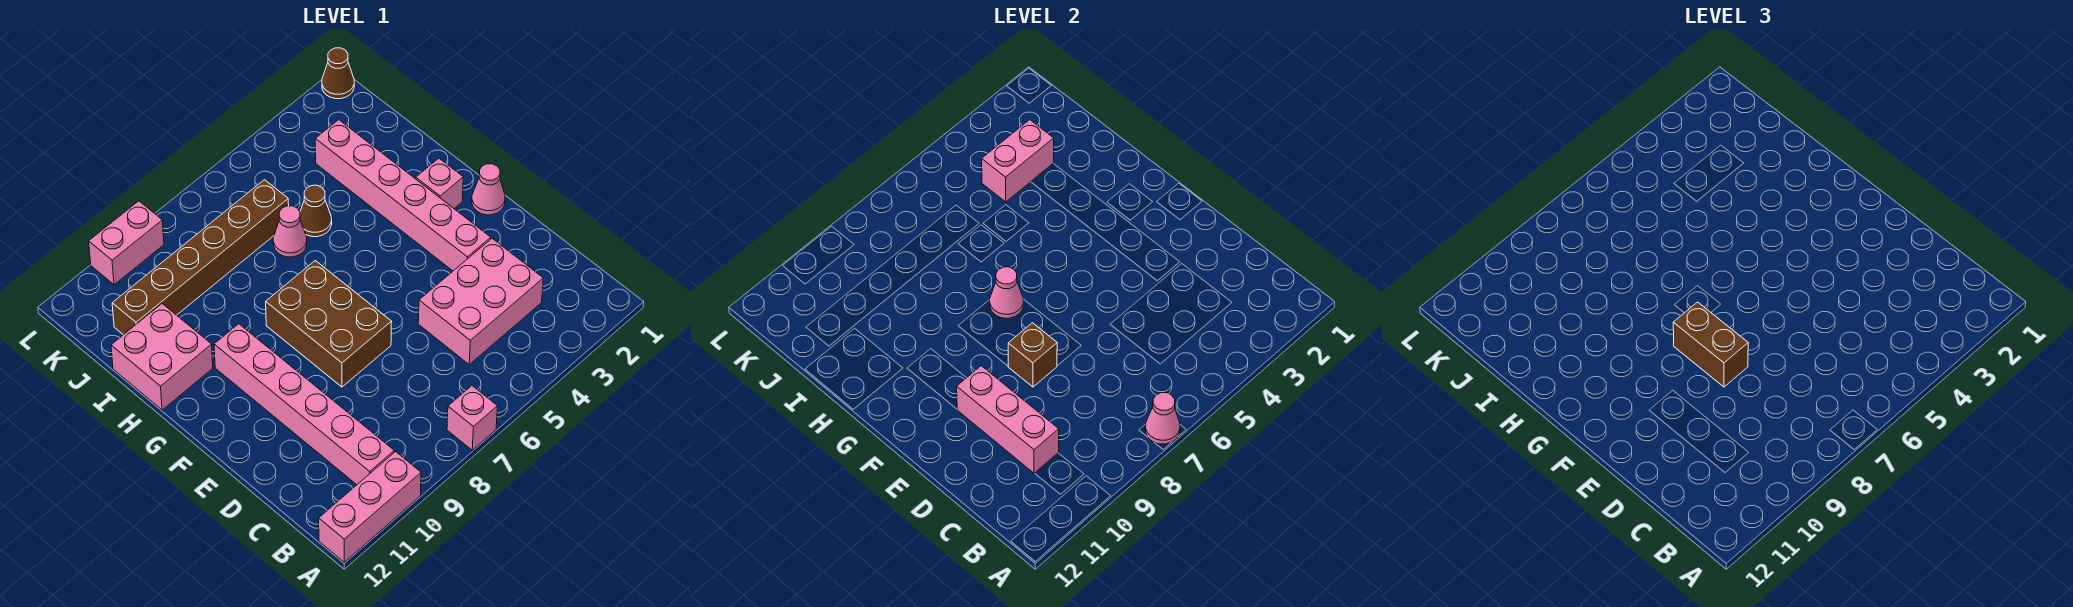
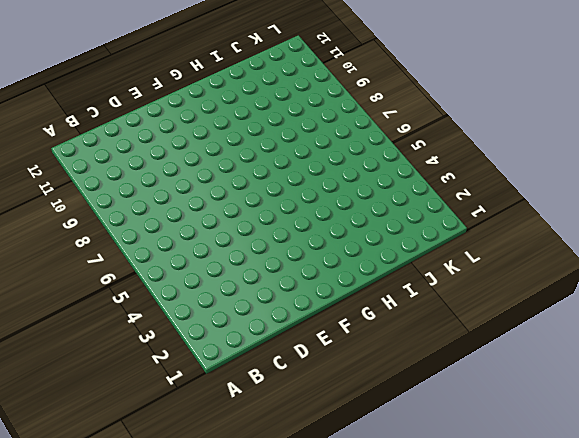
none -> pink brick A7 level 1
none -> pink brick A10:A12 level 1
none -> pink brick B10:G10 level 1

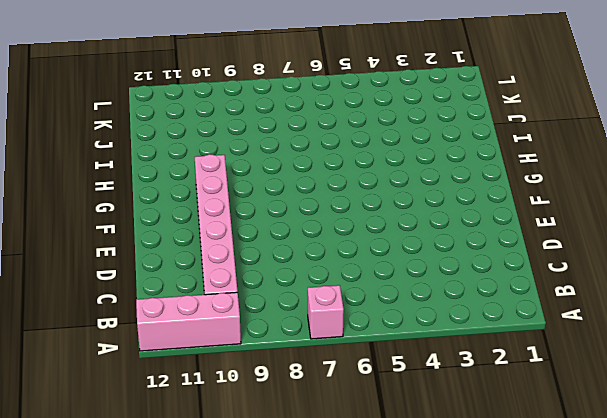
none -> pink brick C3:D5 level 1
none -> pink brick E3:J3 level 1
none -> brown brick E7:G8 level 1

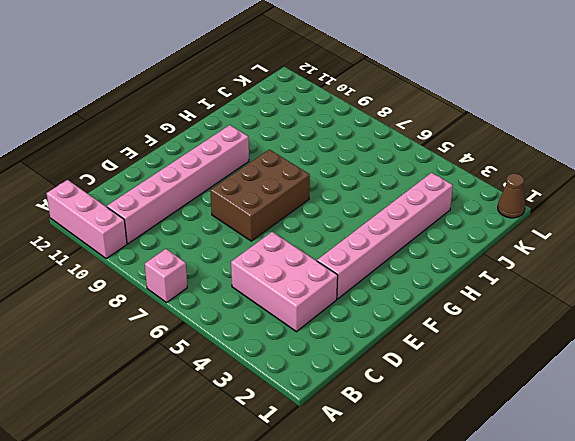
none -> pink cone F1 level 1
none -> pink brick G2 level 1
none -> pink brick H11:I12 level 1

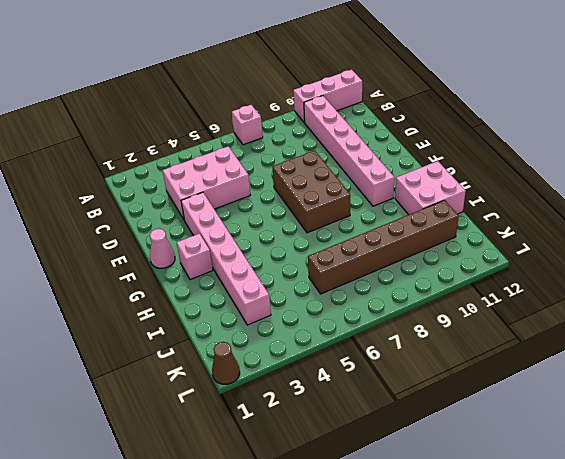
none -> brown cone I5 level 1
none -> pink cone I6 level 1
none -> pink brick L9:L10 level 1

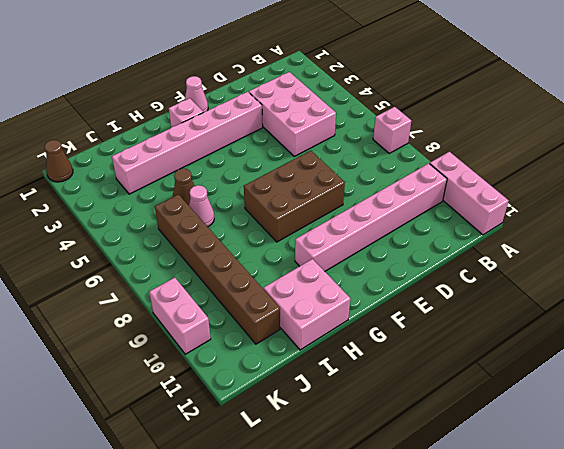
none -> pink cone A7 level 2
none -> pink brick C10:E10 level 2
none -> brown brick E8 level 2

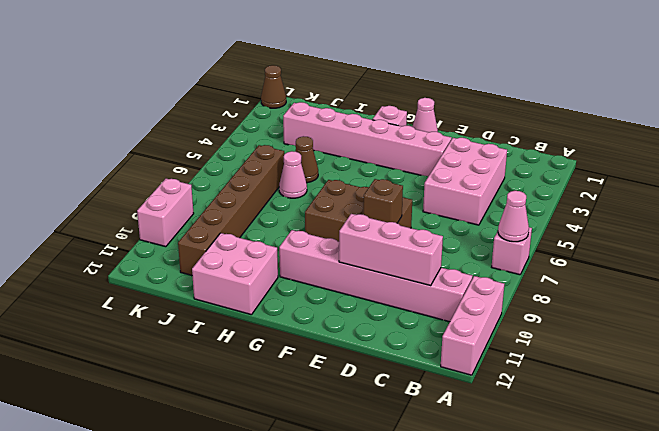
none -> pink cone G7 level 2
none -> pink brick J3:J4 level 2
none -> brown brick E8:F8 level 3

